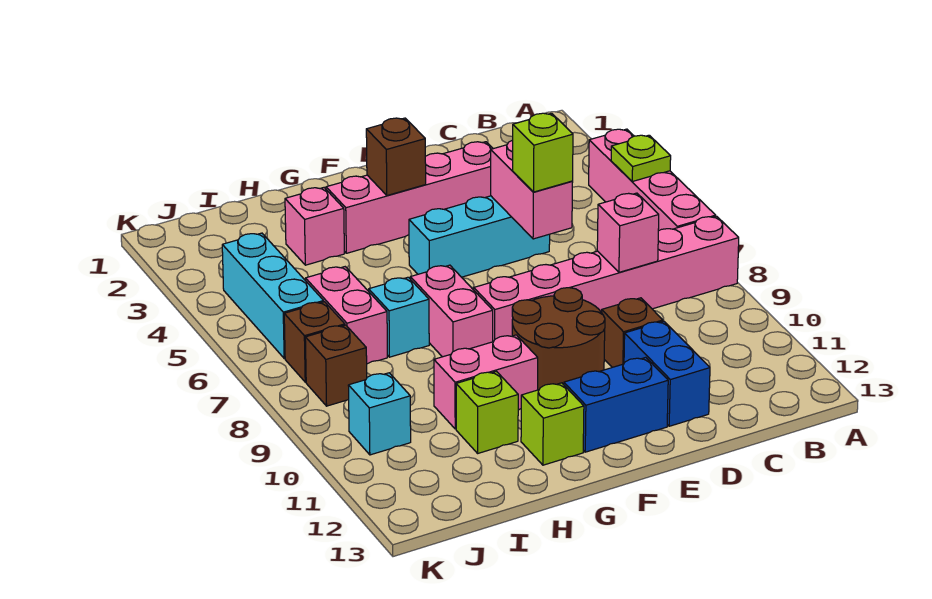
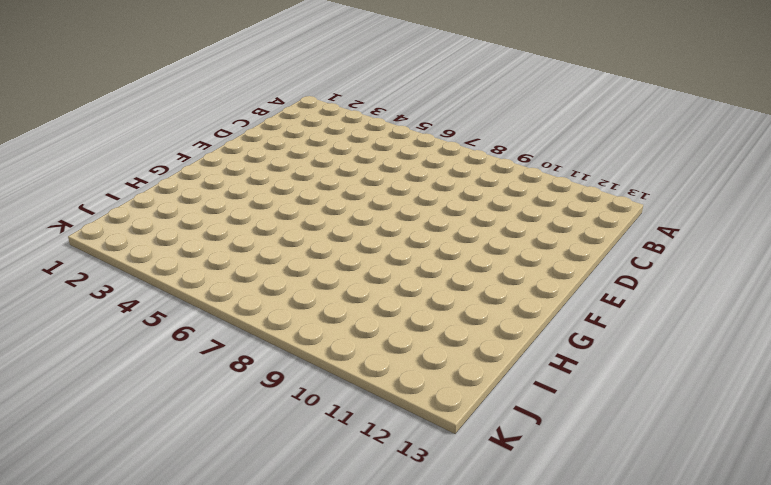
none -> pink brick A4:A7 level 1
none -> pink brick A8:F8 level 1
none -> pink brick D3:G3 level 1

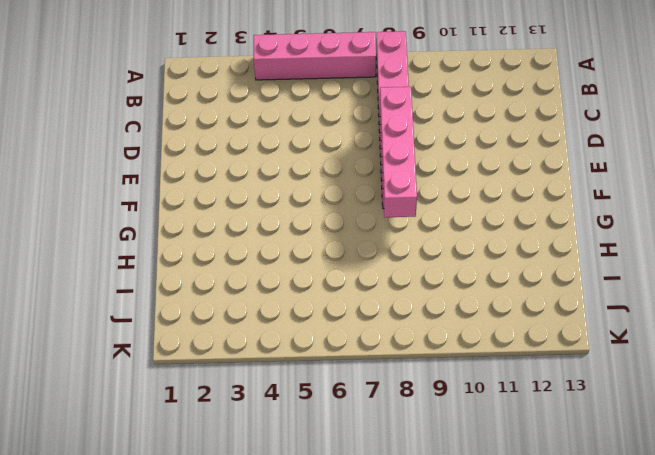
pink brick D8:G8 level 2 -> pink brick D3:G3 level 1
none -> cyan brick D5:F5 level 1
none -> brown brick D10 level 1
none -> blue brick D11:D12 level 1

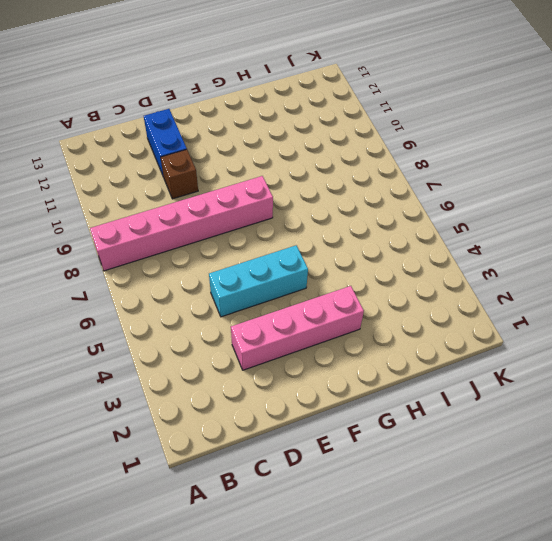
none -> pink brick A4:A7 level 1
none -> brown round brick E9:F10 level 1
none -> blue brick E12:F12 level 1

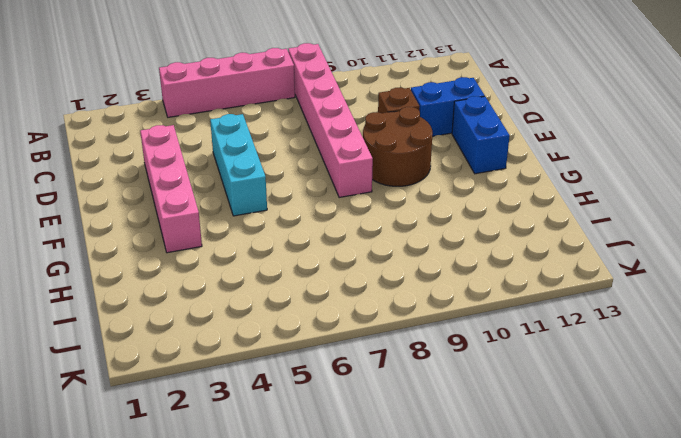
none -> pink brick G7:G8 level 1
none -> pink brick G10:H10 level 1
none -> lime brick G12 level 1

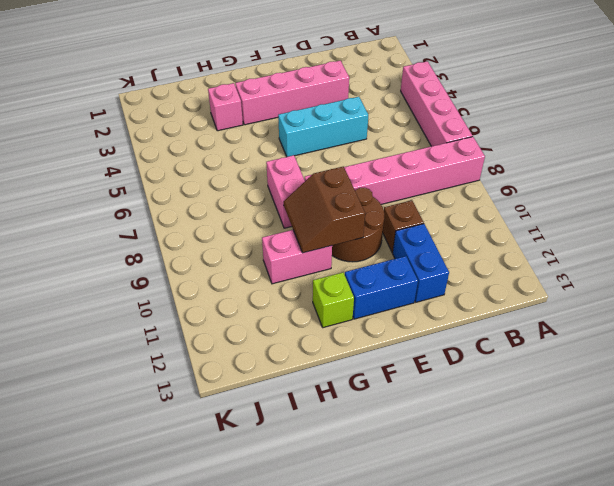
brown slope F9:G10 level 2 top F -> none
none -> cyan brick H7 level 1
none -> lime brick H11 level 1
none -> pink brick I6:I7 level 1

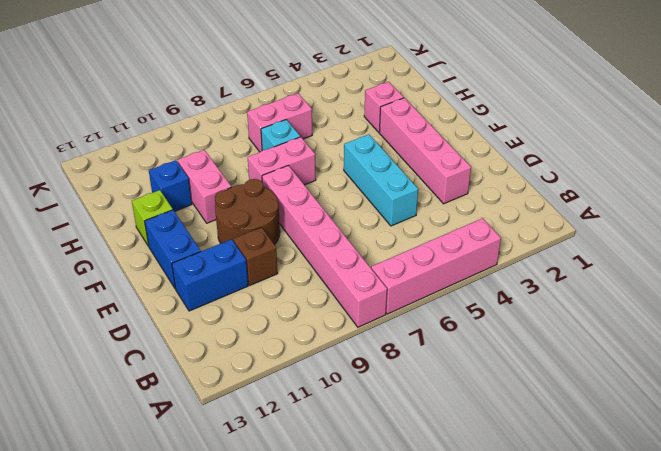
blue brick H11 level 1 -> lime brick H11 level 1
none -> cyan brick J4:J6 level 1
none -> brown brick J7 level 1
none -> brown brick J8 level 1

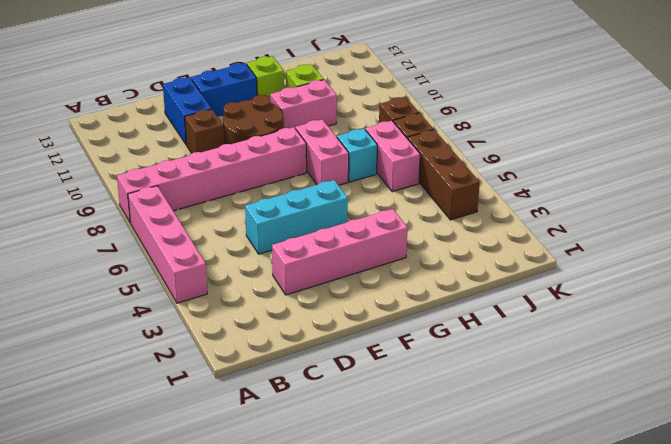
brown brick J4:J6 level 1 -> cyan brick J4:J6 level 1
none -> pink brick H3 level 1
none -> cyan brick J10 level 1
none -> lime plate A5 level 2

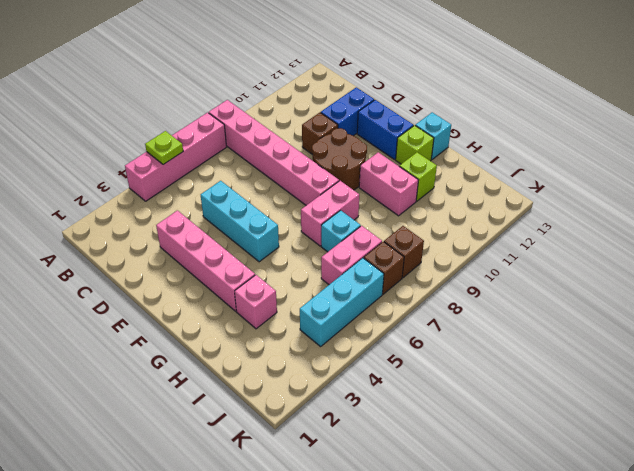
cyan brick G13 level 1 -> cyan brick J10 level 1
none -> pink brick C8 level 2
none -> pink brick D5:D6 level 2
none -> brown brick F3 level 2

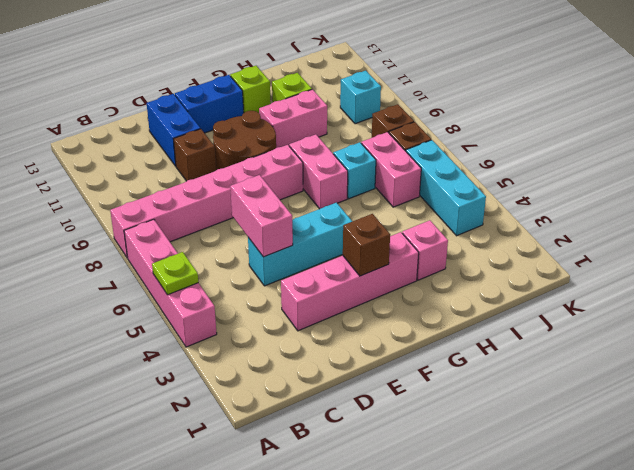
none -> pink brick C8 level 2
none -> lime brick D6 level 3

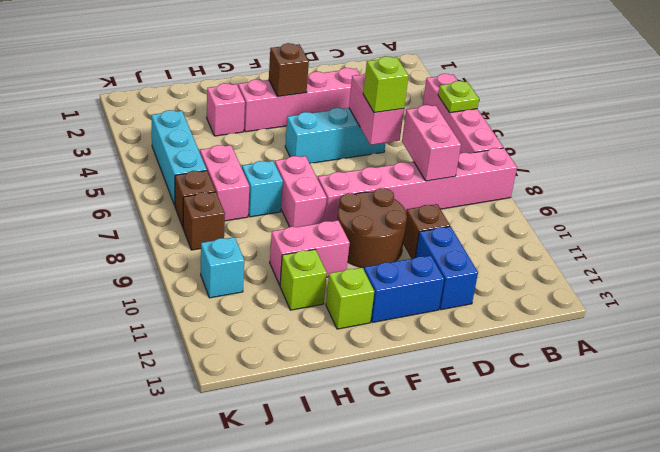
pink brick C7:C8 level 2 -> pink brick C8 level 2

